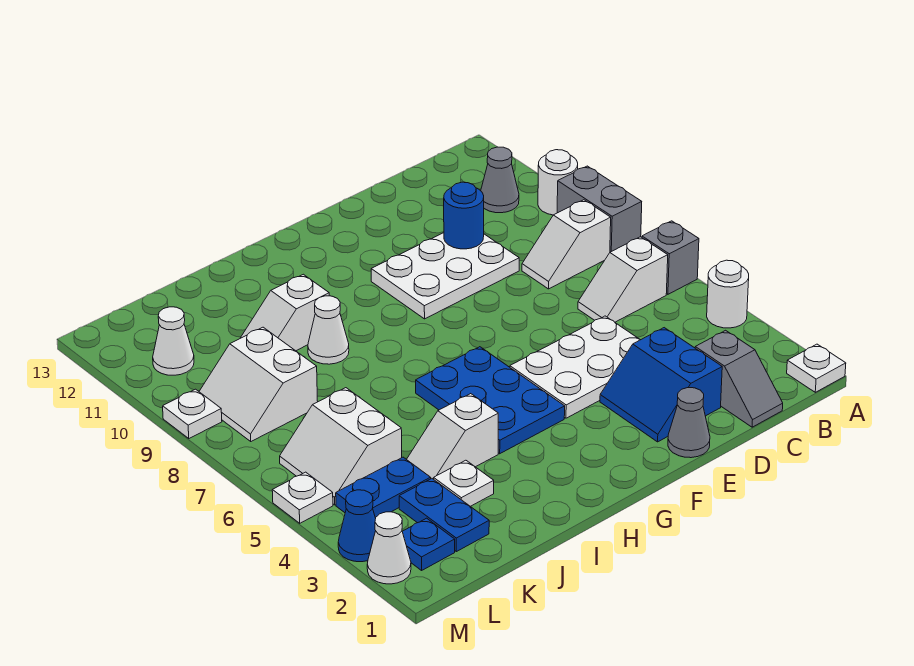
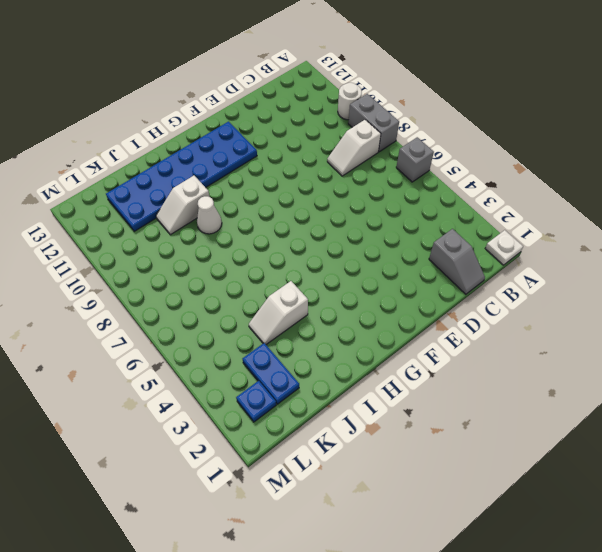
blue plate F11:K12 level 1 -> none
none -> white round brick A4 level 1
none -> white slope B6:C6 level 1 top B
none -> grey cone B11 level 1

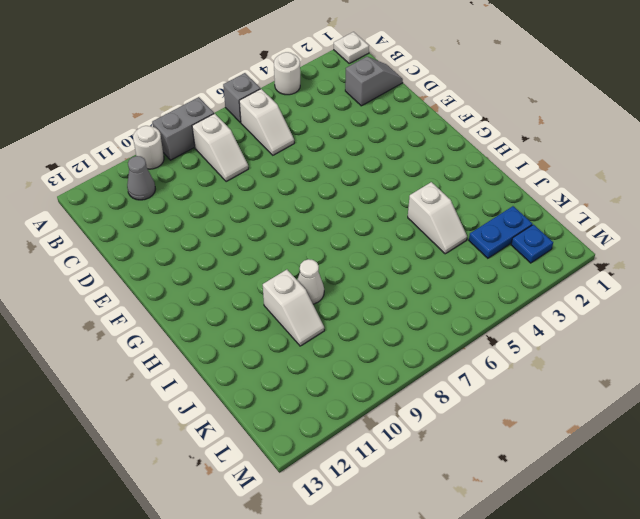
none -> blue slope D2:E3 level 1 top D
none -> white plate D4:F5 level 1
none -> white plate D9:F10 level 1

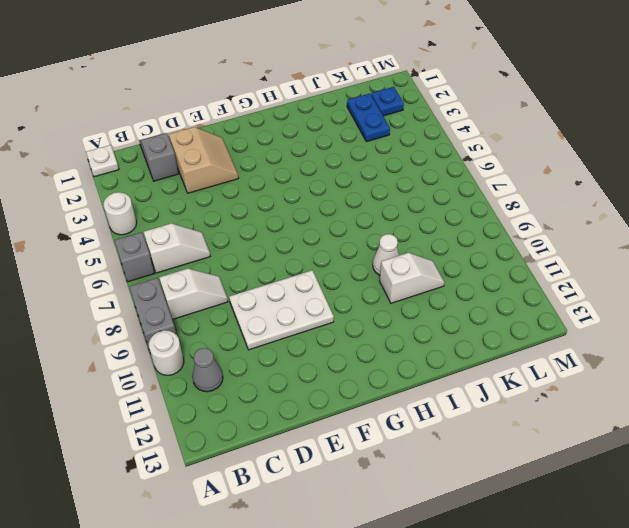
tan slope D2:E3 level 1 top D -> blue slope D2:E3 level 1 top D
none -> white plate D4:F5 level 1
none -> grey cone E1 level 1
none -> blue plate G4:H6 level 1

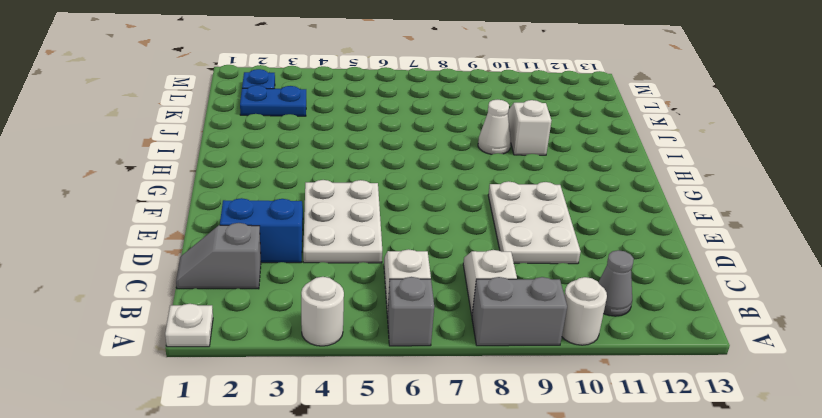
none -> grey cone E1 level 1
none -> blue plate G4:H6 level 1
none -> white slope I4:J4 level 1 top I

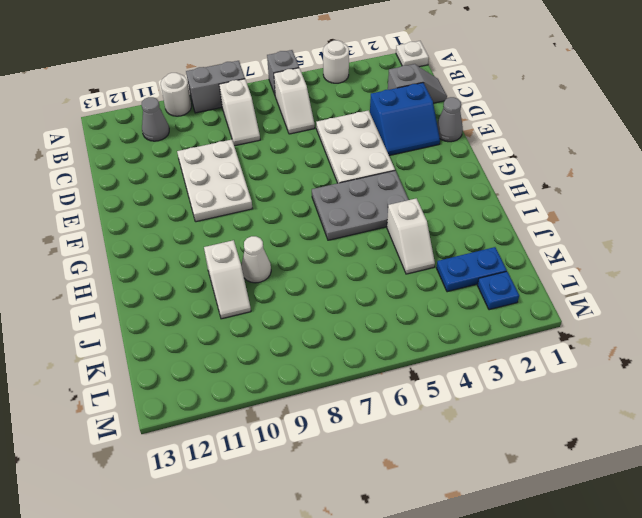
grey plate G4:H6 level 1 -> blue plate G4:H6 level 1
none -> white plate J3 level 1
none -> blue plate K4:L4 level 1
none -> white slope K5:L6 level 1 top K

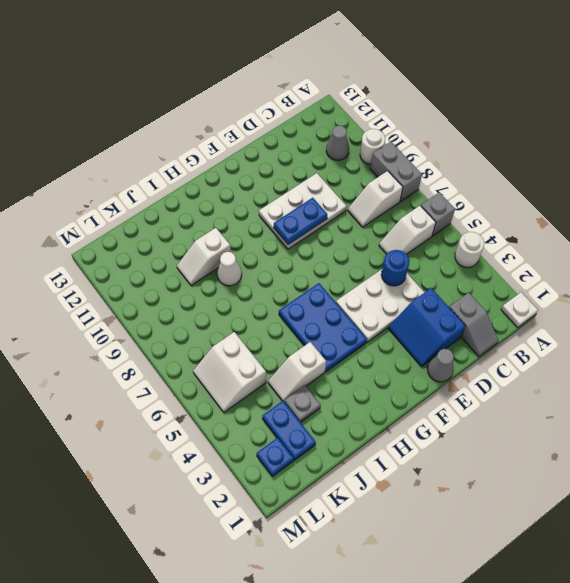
blue round brick D5 level 2 -> blue round brick D10 level 2
blue plate E9:F9 level 2 -> blue plate K4:L4 level 1
grey plate J3 level 1 -> white plate J3 level 1
none -> white slope K8:L9 level 1 top K
none -> white cone L11 level 1
none -> white cone M2 level 1

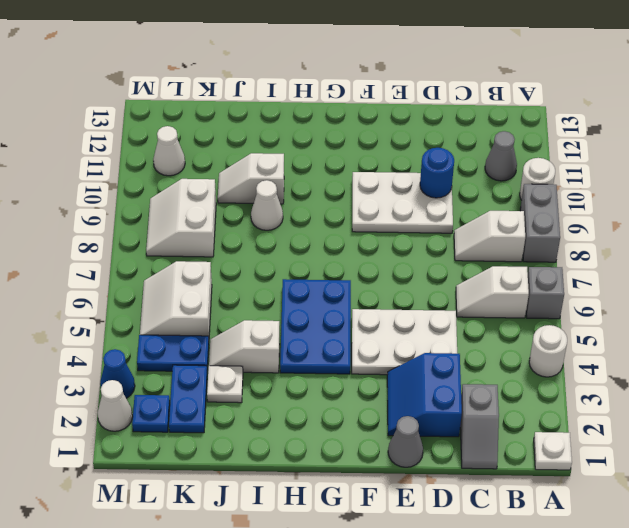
none -> white plate M5 level 1
none -> white plate M9 level 1

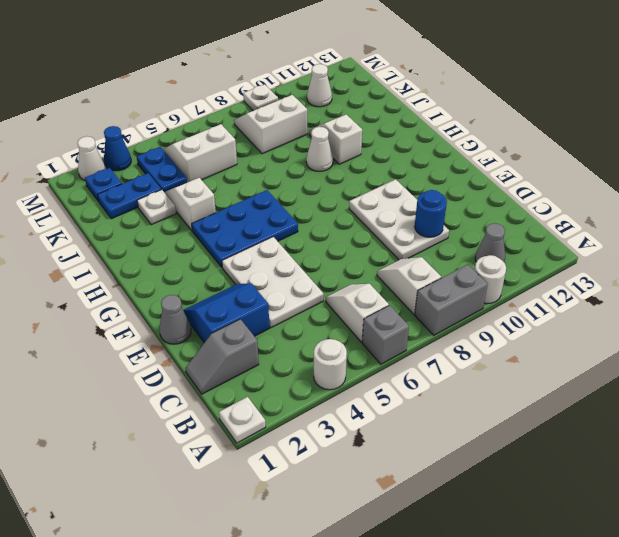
none -> white plate M5 level 1

